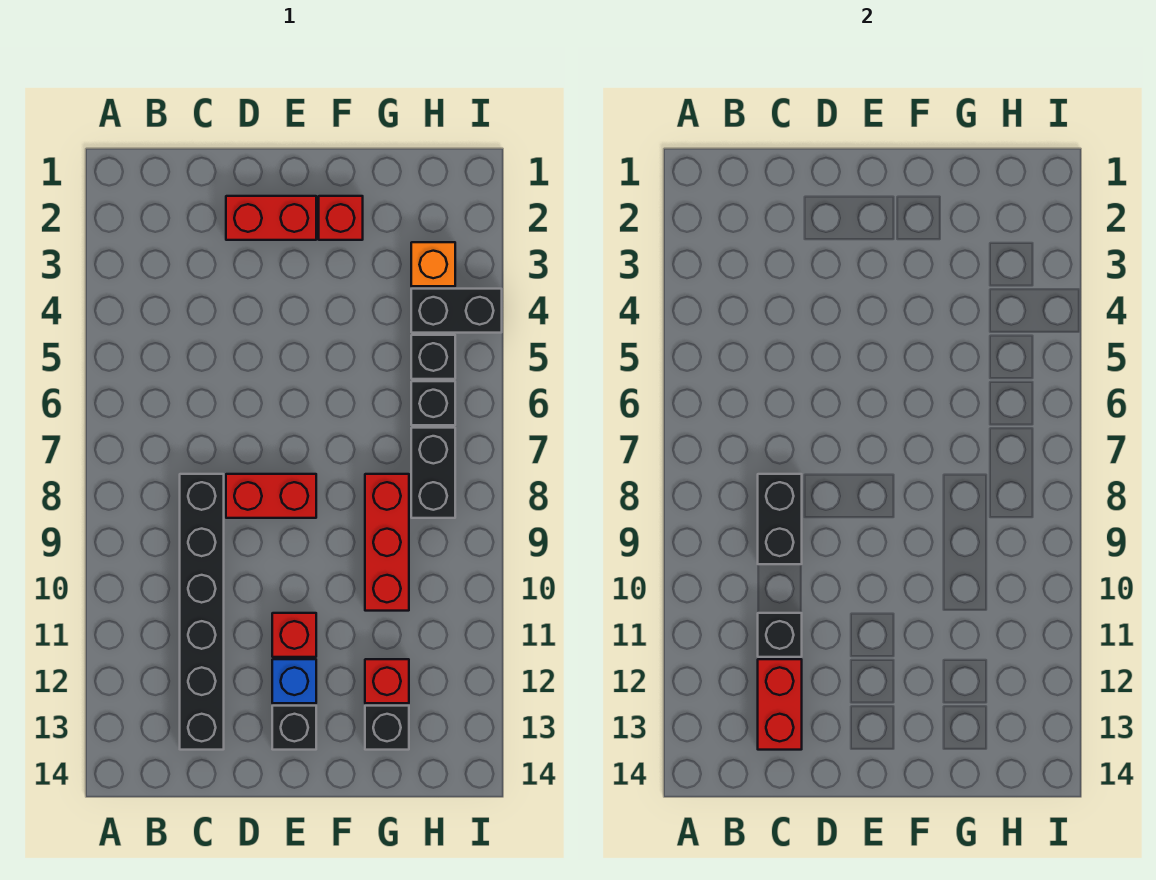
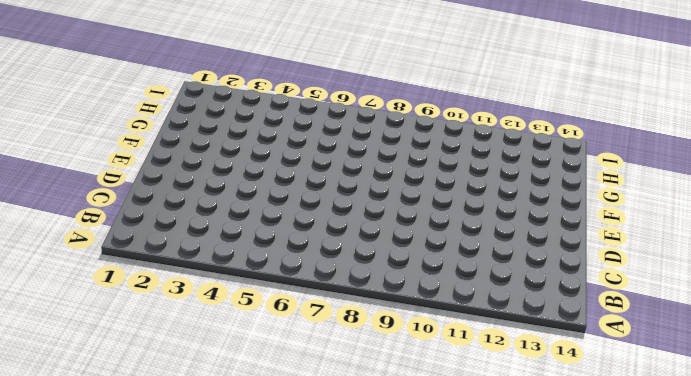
none -> black brick C8:C13 level 1
none -> red brick D2:E2 level 1
none -> red brick D8:E8 level 1

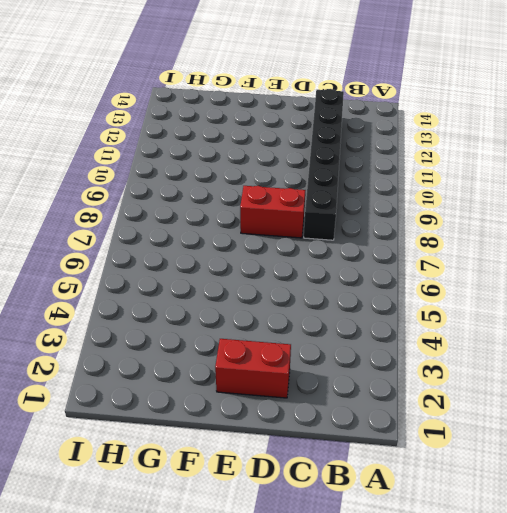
none -> red brick E11 level 1
none -> blue brick E12 level 1
none -> black brick E13 level 1

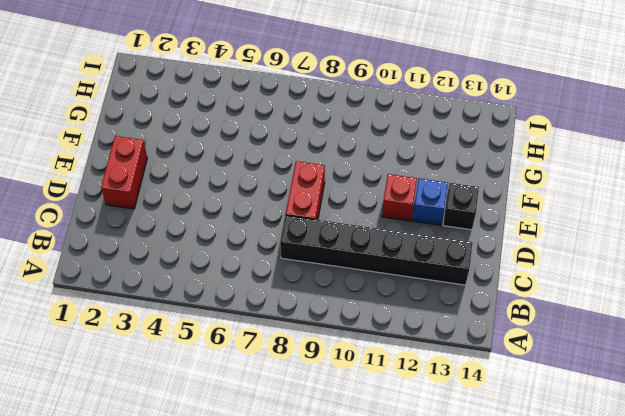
none -> red brick F2 level 1
none -> red brick G8:G10 level 1
none -> red brick G12 level 1

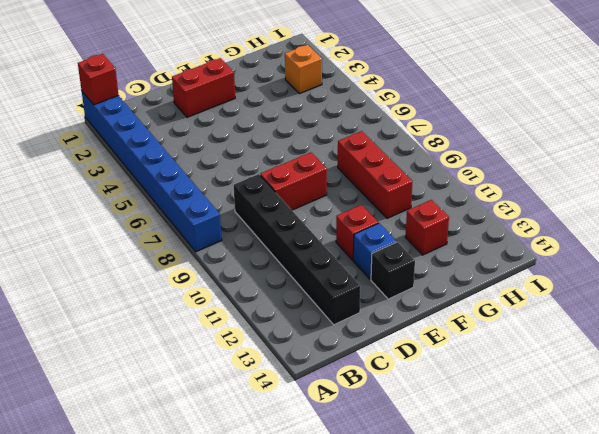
blue brick A1:A8 level 1 -> none
red brick A1 level 2 -> red brick F2 level 1
none -> black brick G13 level 1
none -> black brick H4:I4 level 1
none -> black brick H5 level 1

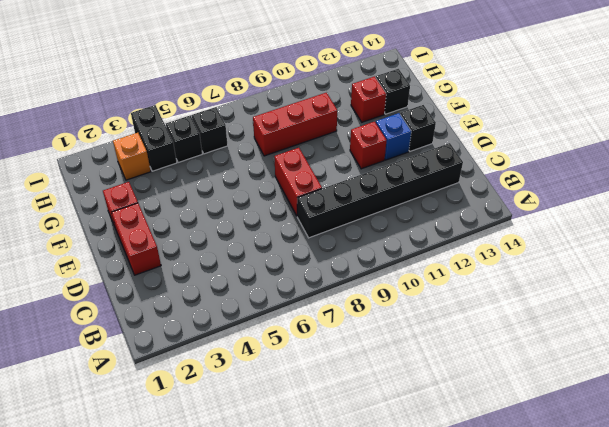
none -> black brick H7:H8 level 1
none -> black brick C8:C9 level 2
none -> black brick C11 level 2

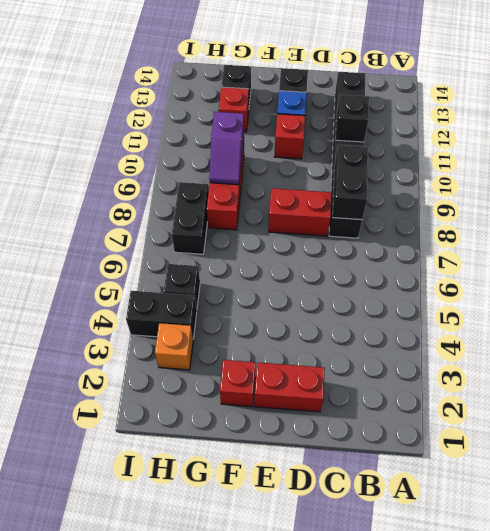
purple slope G9:G10 level 2 top 10 -> none
none -> black brick H6 level 1
none -> red brick C12:C13 level 2

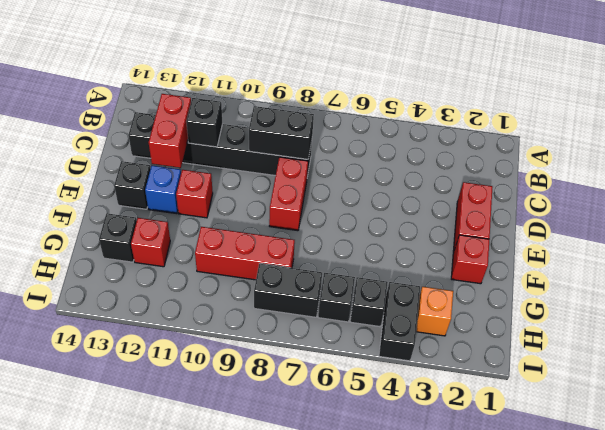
red brick C12:D12 level 2 -> red brick C12:C13 level 2

